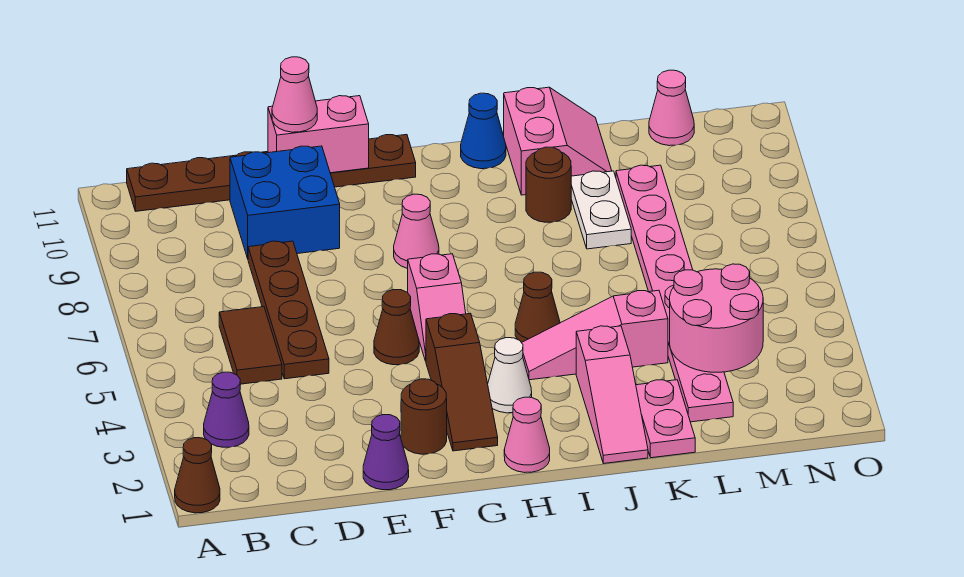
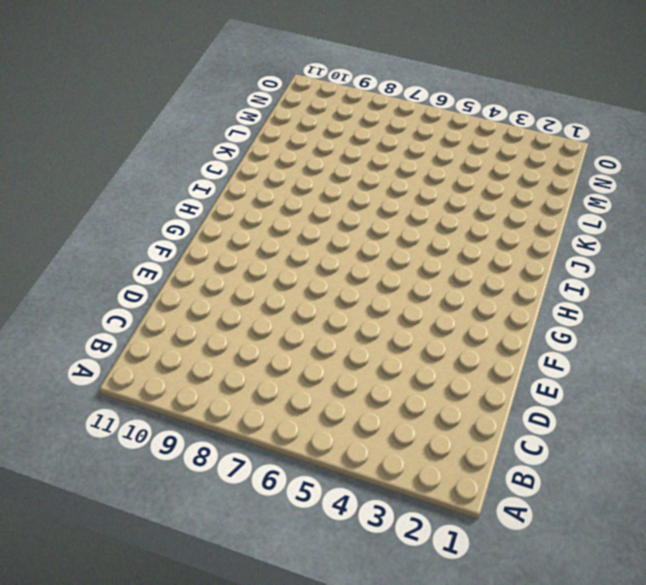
none -> brown cone A1 level 1
none -> purple cone B3 level 1
none -> brown plate B11:G11 level 1

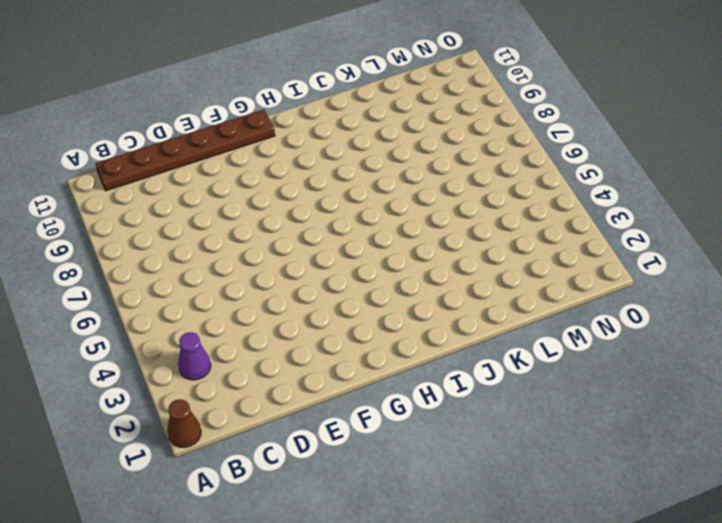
none -> brown tile C5:C6 level 1
none -> brown plate D5:D8 level 1
none -> blue brick D9:E10 level 1

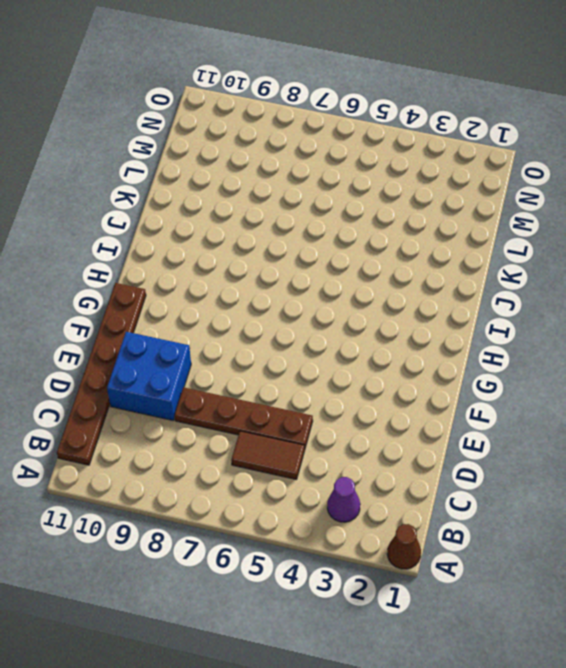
none -> purple cone E1 level 1
none -> brown round brick F2 level 1
none -> brown cone F5 level 1

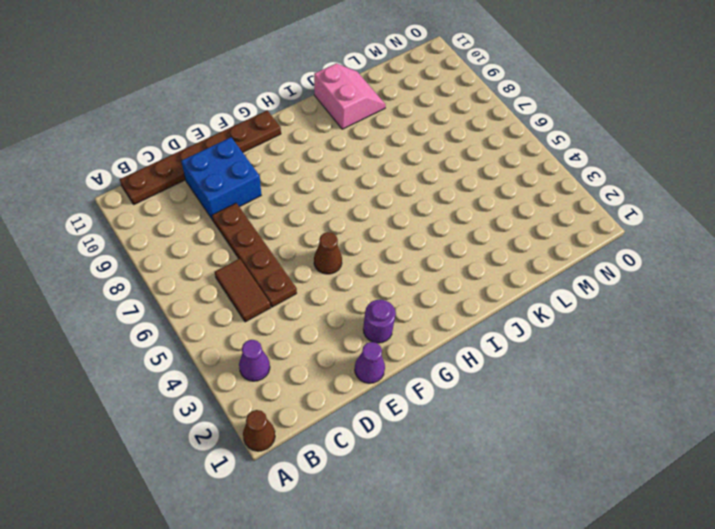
purple round brick F2 level 1 -> brown round brick F2 level 1
none -> brown slope G2:G4 level 1 top 4
none -> pink slope G5:G6 level 1 top 6
none -> pink cone G8 level 1

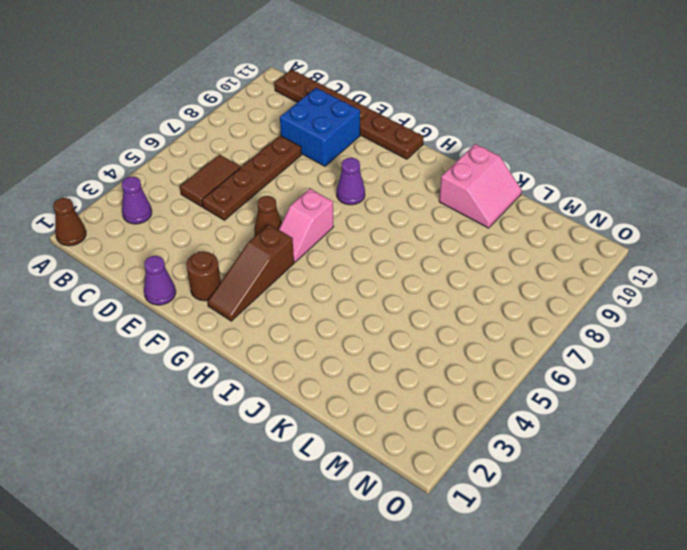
purple cone G8 level 1 -> pink cone G8 level 1
none -> pink cone H1 level 1
none -> white cone H3 level 1
none -> pink slope I4:K4 level 1 top K

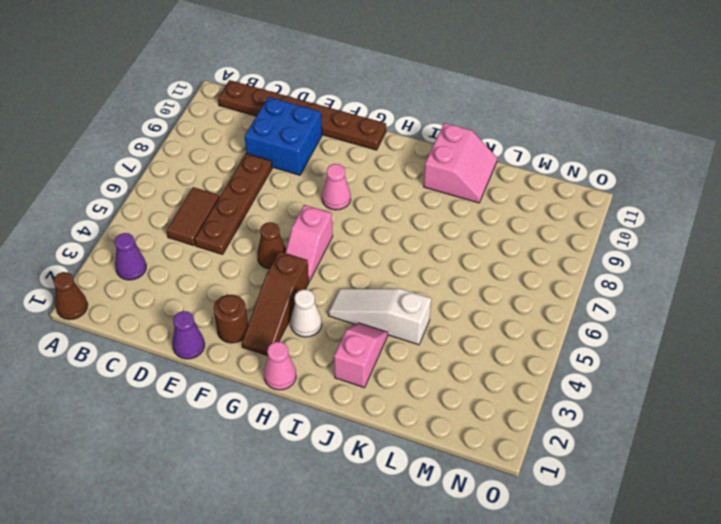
white slope I4:K4 level 1 top K -> pink slope I4:K4 level 1 top K
pink slope J2:J3 level 1 top 2 -> pink slope J1:J3 level 1 top 3
none -> brown cone I5 level 1
none -> blue cone I11 level 1
none -> brown round brick J9 level 1

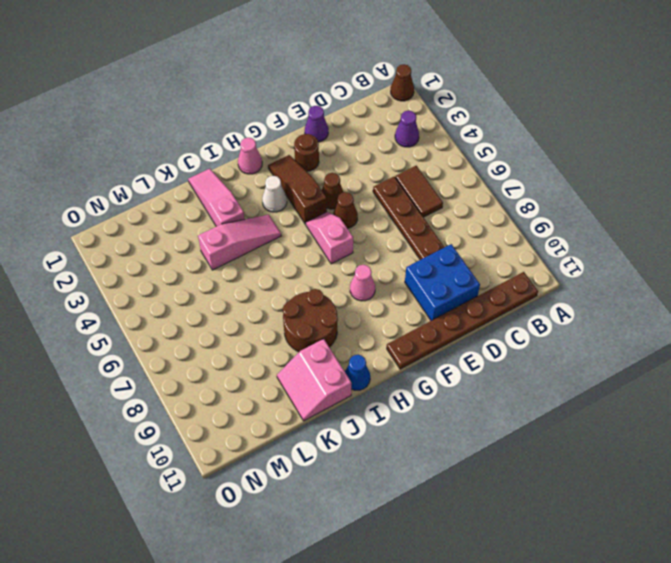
brown cone F4 level 1 -> brown cone I5 level 1
brown round brick I8:J9 level 1 -> brown round brick J9 level 1
none -> pink plate K1:K2 level 1
none -> white plate K8:K9 level 1
none -> pink plate L2:L9 level 1

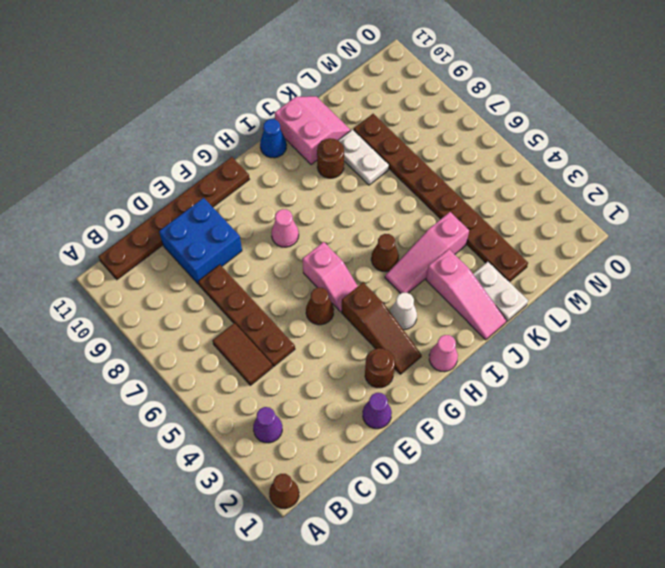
white plate K1:K2 level 1 -> pink plate K1:K2 level 1
brown plate L2:L9 level 1 -> pink plate L2:L9 level 1
none -> pink cone M11 level 1
none -> pink brick E11:F11 level 2
none -> pink round brick L3:M4 level 2

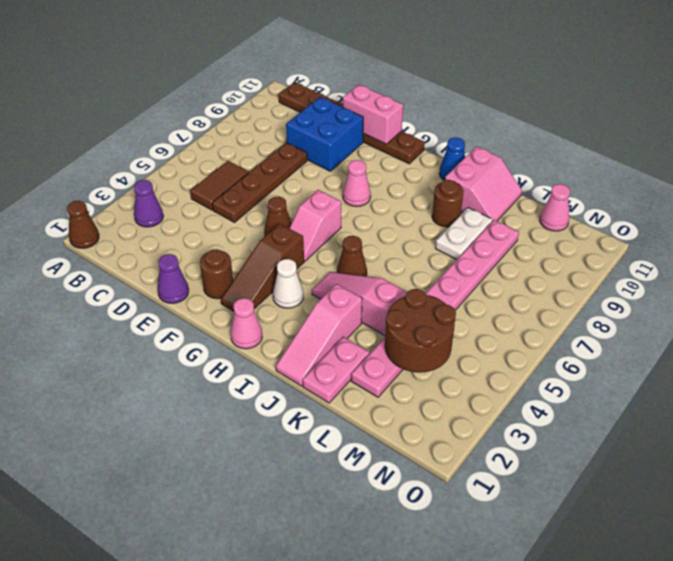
brown round brick L3:M4 level 2 -> pink round brick L3:M4 level 2
none -> pink cone E11 level 3

